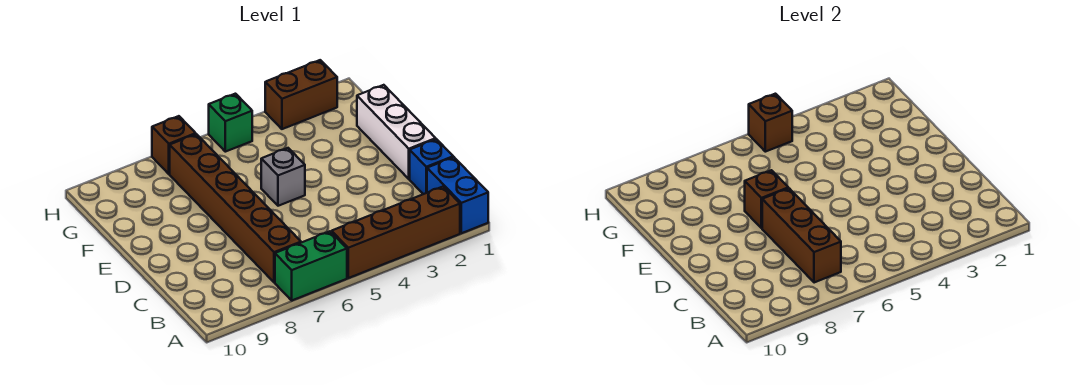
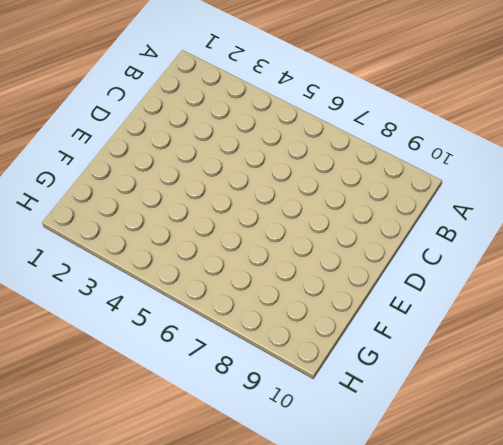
none -> blue brick A1:B1 level 1
none -> brown brick A2:A5 level 1
none -> green brick A6:A7 level 1

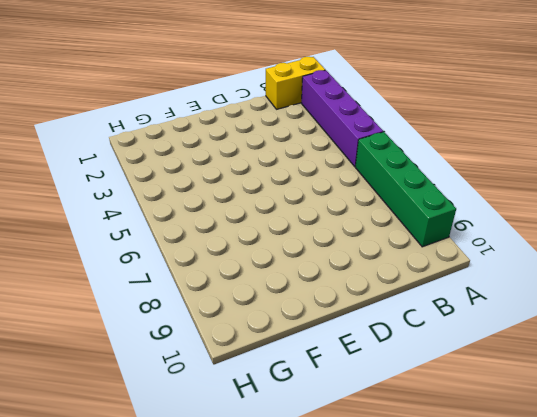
yellow brick A1:B1 level 1 -> blue brick A1:B1 level 1
purple brick A2:A5 level 1 -> brown brick A2:A5 level 1
green brick A6:A9 level 1 -> green brick A6:A7 level 1
none -> brown brick B7:G7 level 1
none -> blue brick C1 level 1
none -> white brick D1:F1 level 1

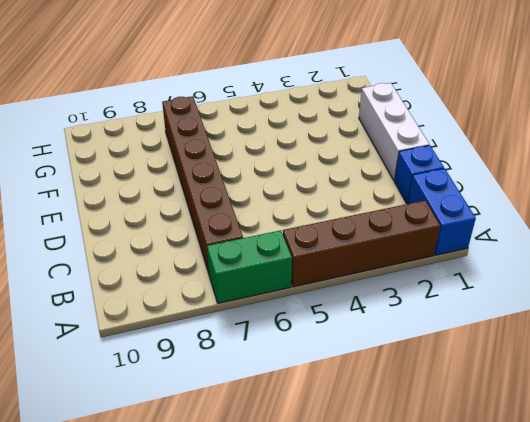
none -> grey brick E5 level 1
none -> brown brick H2:H3 level 1
none -> green brick H5 level 1

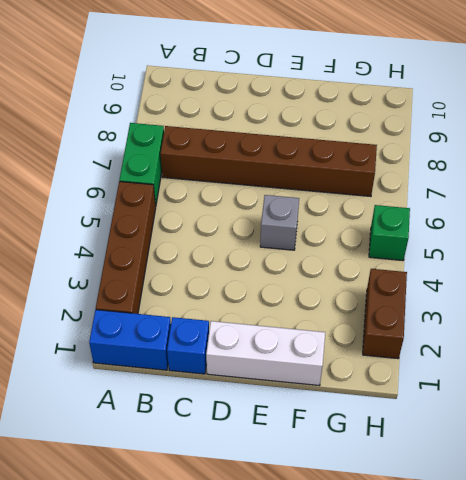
none -> brown brick H7 level 1
none -> brown brick B7:D7 level 2
none -> brown brick E7 level 2

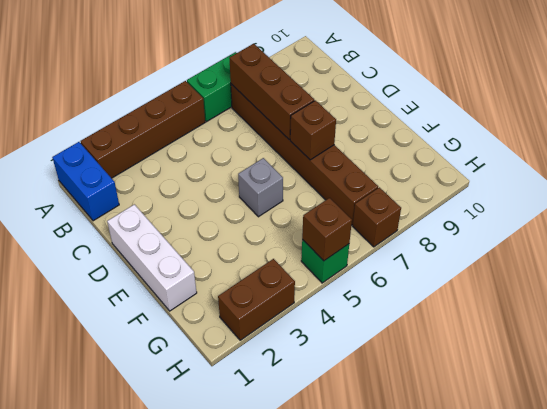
none -> blue brick C1 level 1

